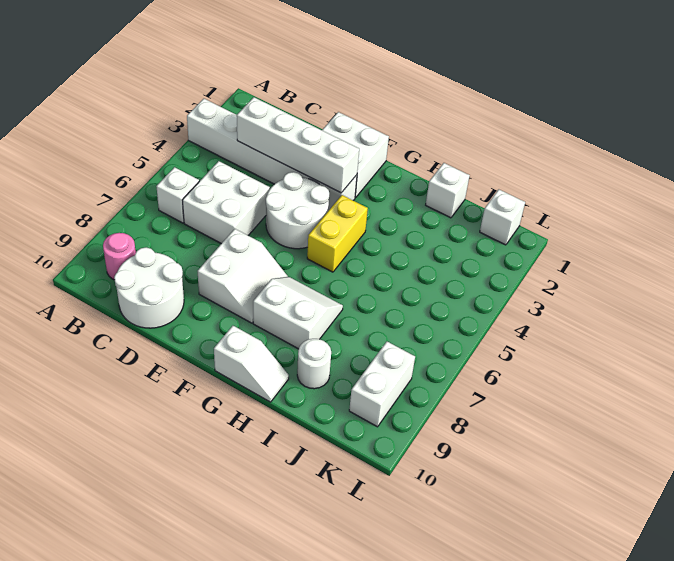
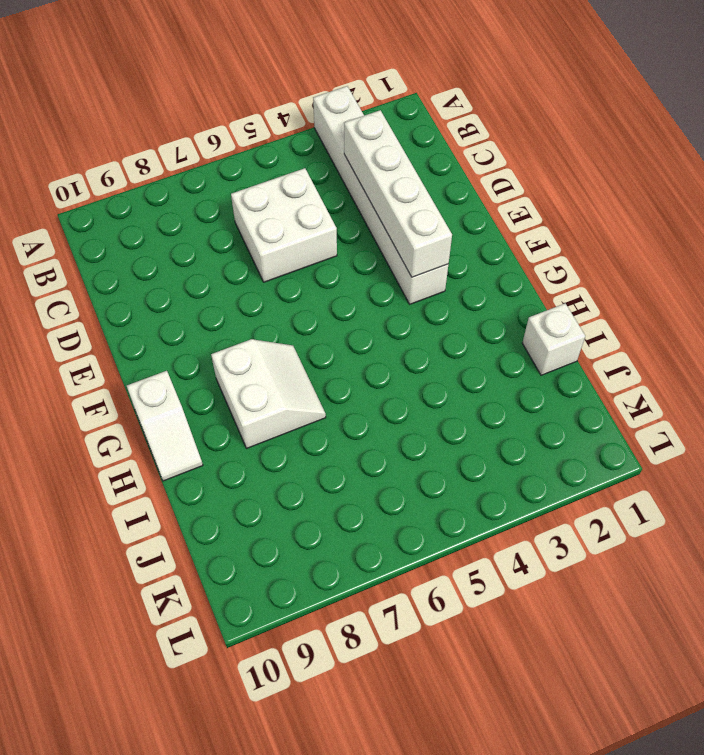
none -> white brick B6 level 1
none -> pink round brick B9 level 1
none -> white round brick C9:D10 level 1

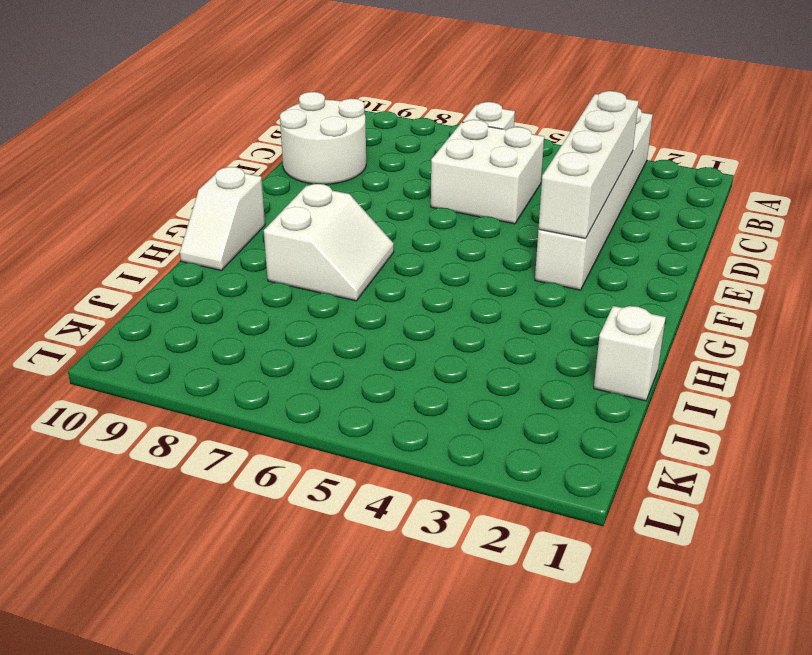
none -> pink round brick B9 level 1
none -> white brick E1:F2 level 1
none -> white round brick E4:F5 level 1

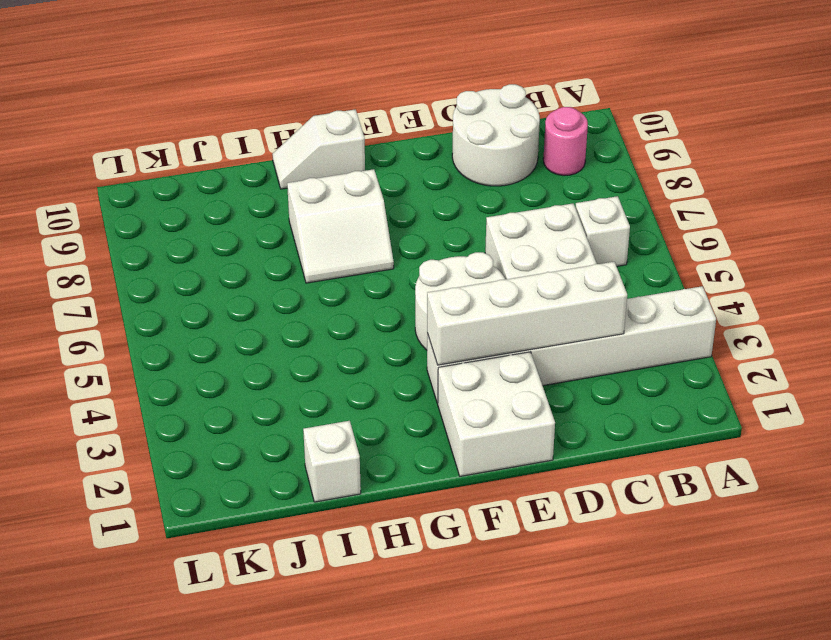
none -> white slope E7:F8 level 1 top E
none -> yellow brick G4:G5 level 1
none -> white round brick I9 level 1

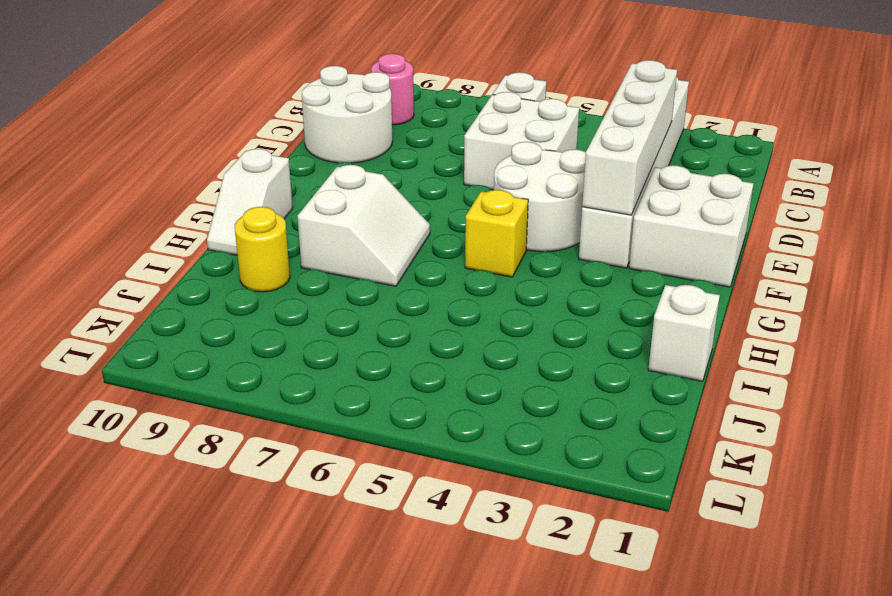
yellow brick G5 level 1 -> yellow brick G4:G5 level 1
yellow round brick I9 level 1 -> white round brick I9 level 1
none -> white slope E7:F8 level 1 top E
none -> white brick K1 level 1
none -> white brick K8:K9 level 1

